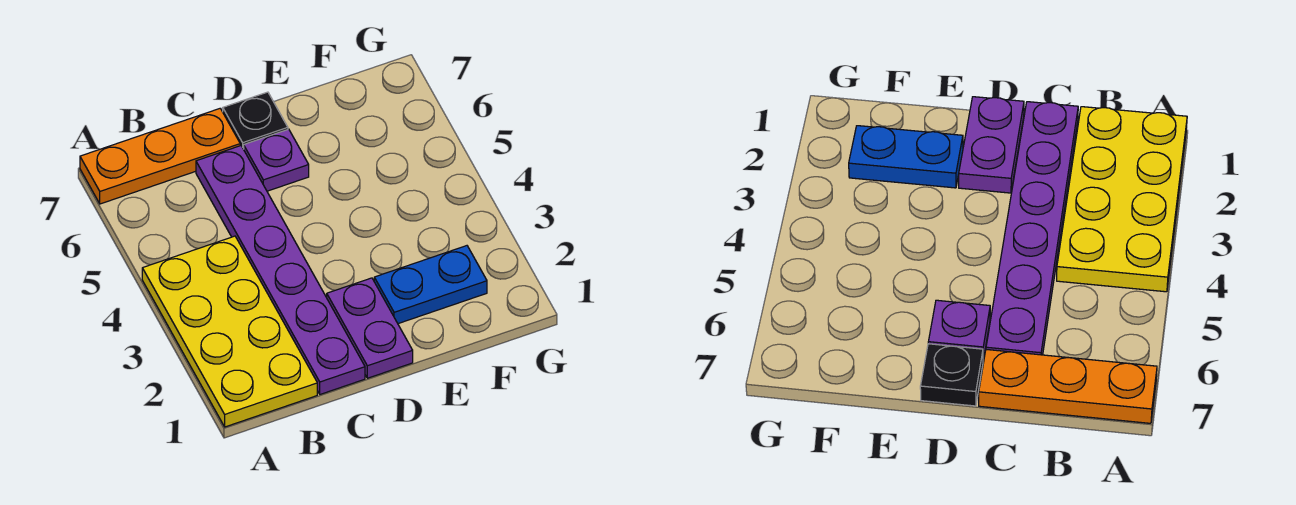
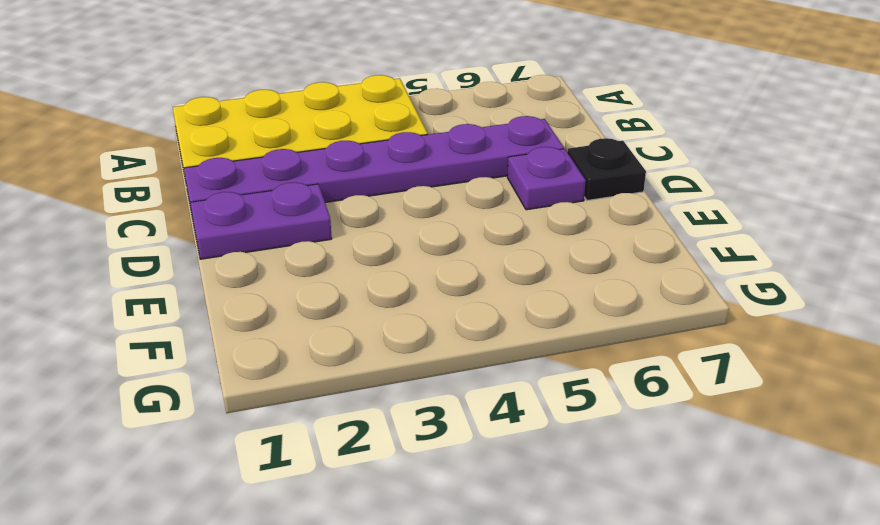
none -> orange plate A7:C7 level 1
none -> blue plate E2:F2 level 1

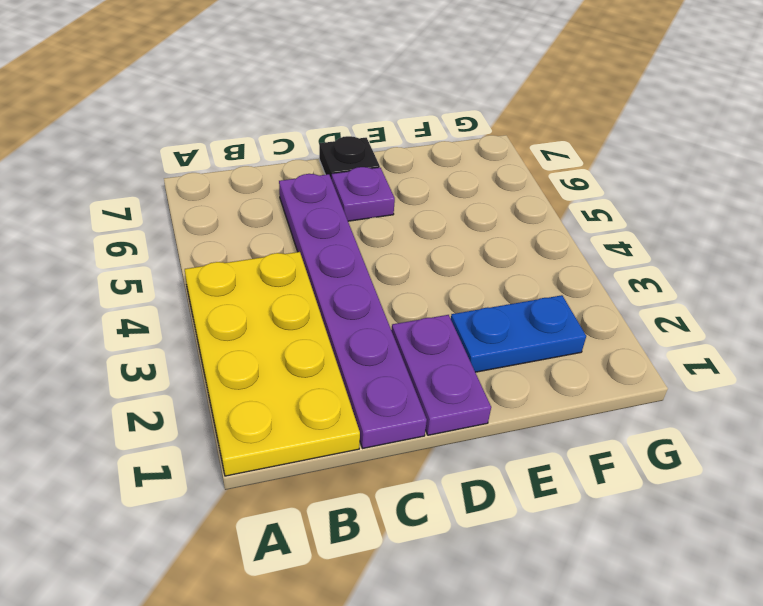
none -> orange plate A7:C7 level 1

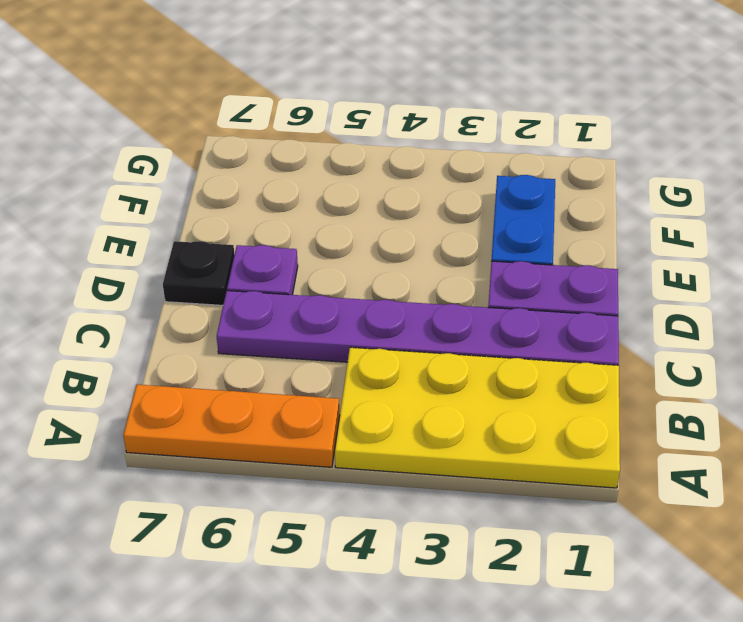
orange plate A5:A7 level 1 -> orange plate A7:C7 level 1

